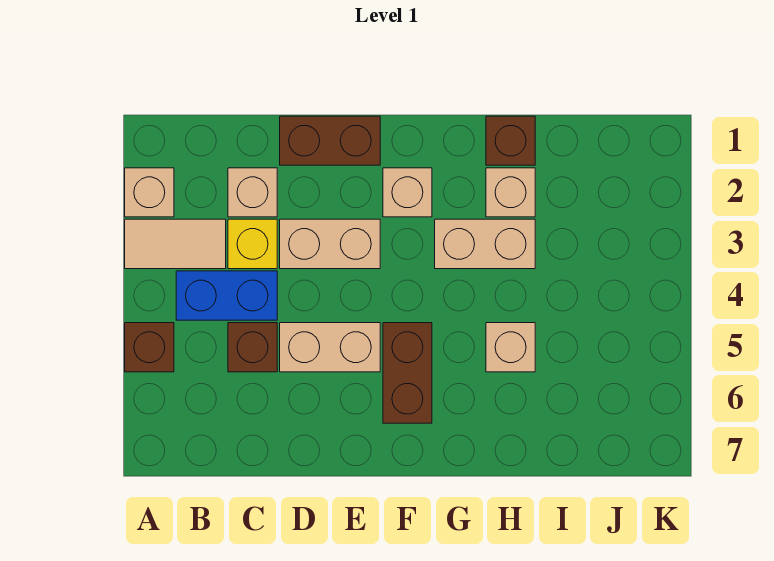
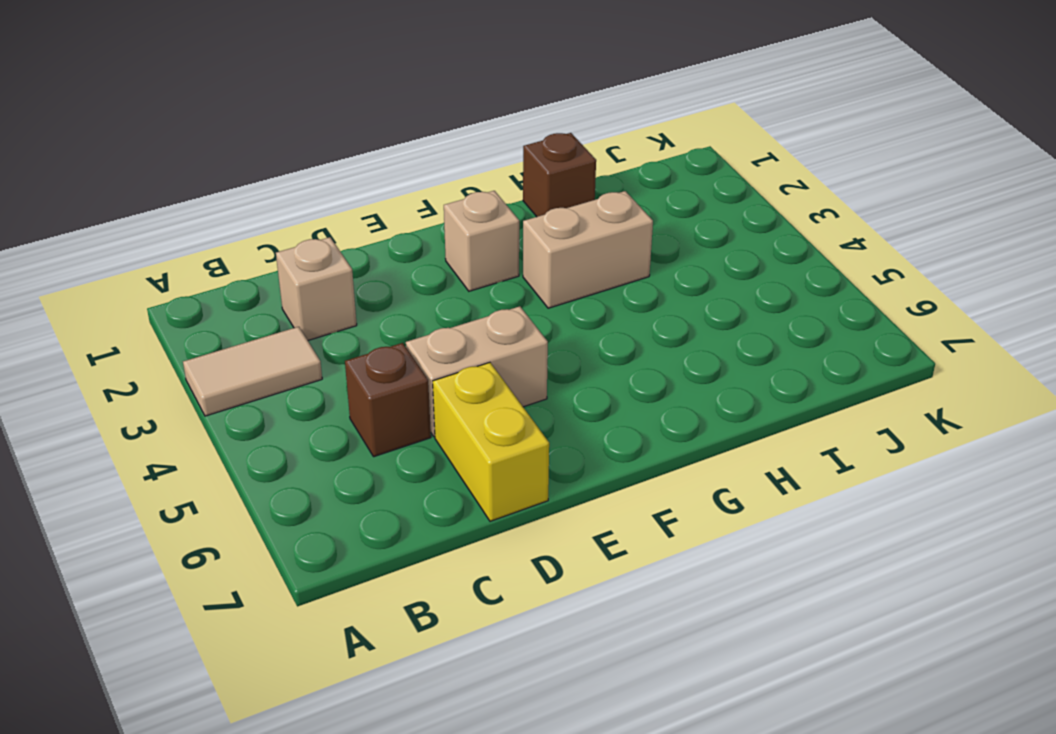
yellow brick D6:D7 level 1 -> none
none -> tan brick A2 level 1
none -> brown brick A5 level 1
none -> blue brick B4:C4 level 1

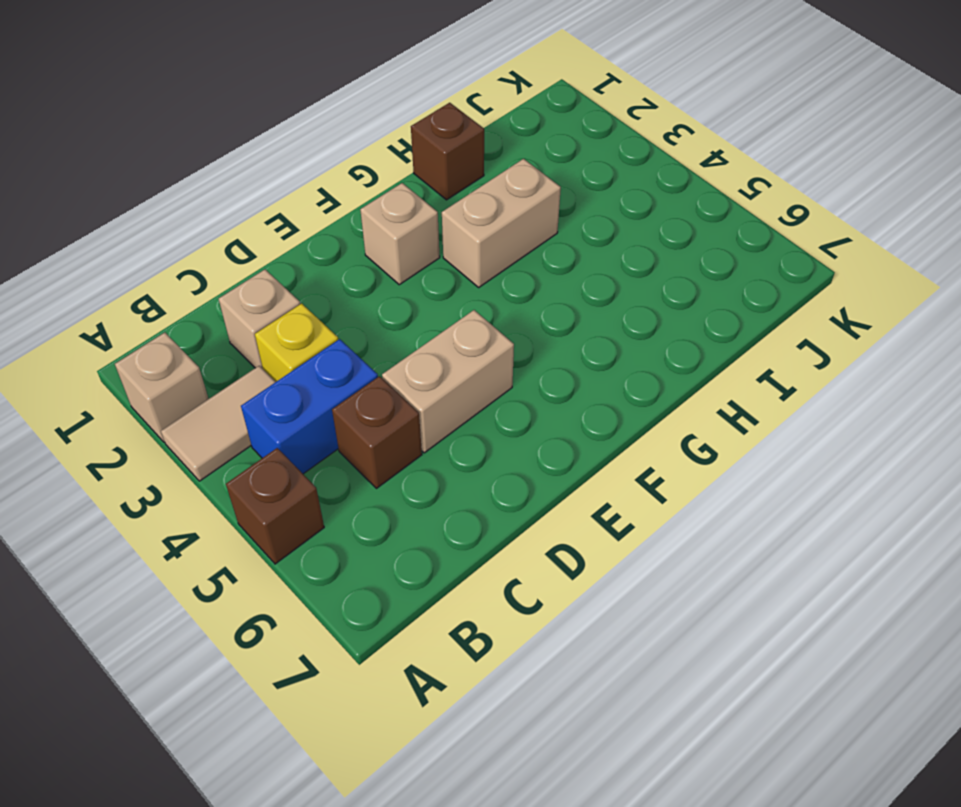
none -> brown brick D1:E1 level 1
none -> tan brick D3:E3 level 1
none -> brown brick F5:F6 level 1

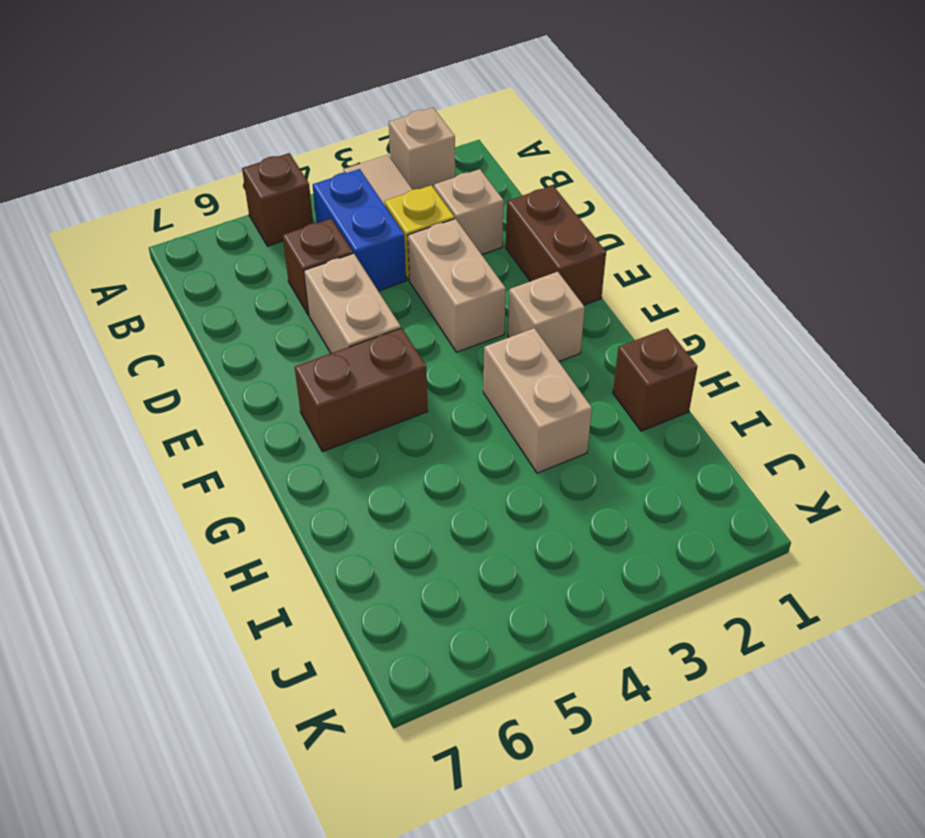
none -> tan brick H2 level 1
none -> tan brick H5 level 1

